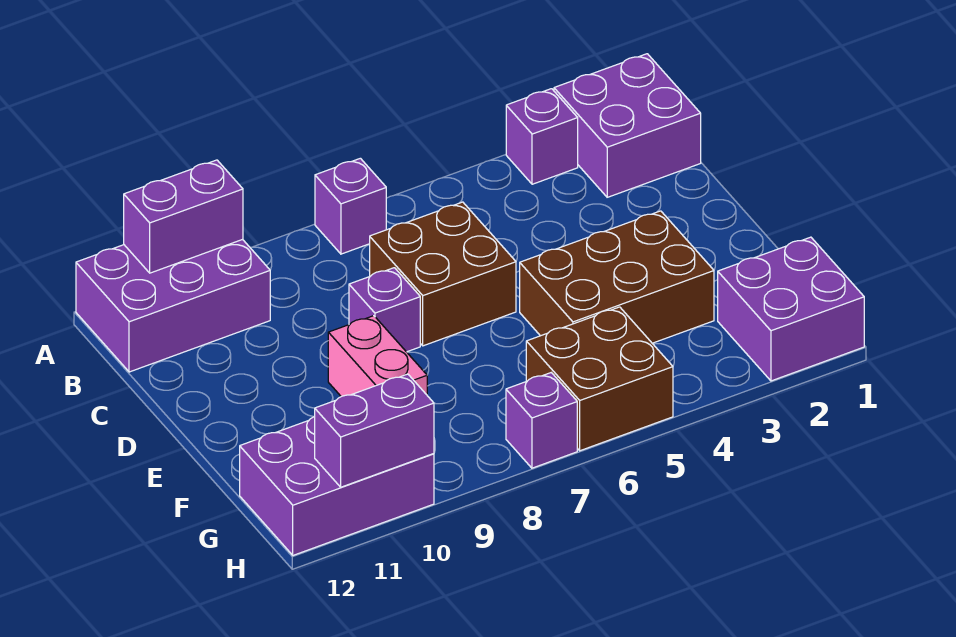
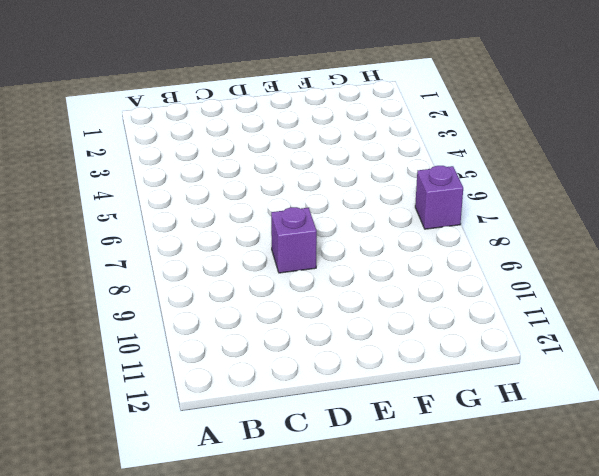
none -> purple brick A1:B2 level 1
none -> purple brick A3 level 1
none -> purple brick A7 level 1

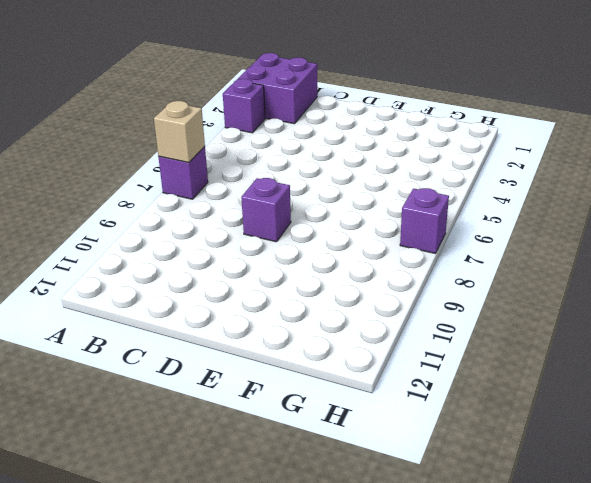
tan brick A7 level 2 -> none
none -> purple brick A10:B12 level 1
none -> brown brick C6:D7 level 1
none -> brown brick E3:F5 level 1

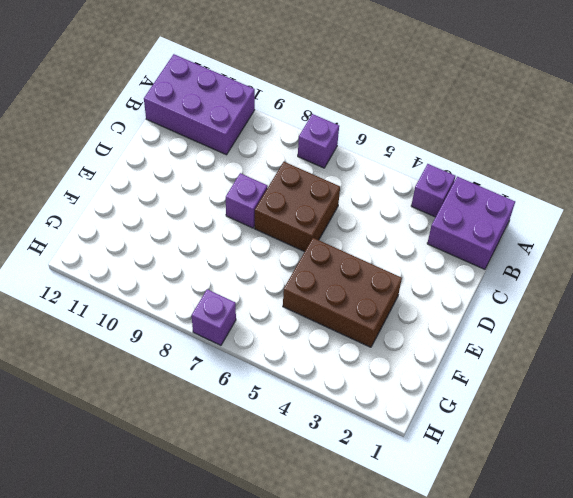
none -> pink brick E9:F9 level 1
none -> purple brick G1:H2 level 1
none -> brown brick G5:H6 level 1

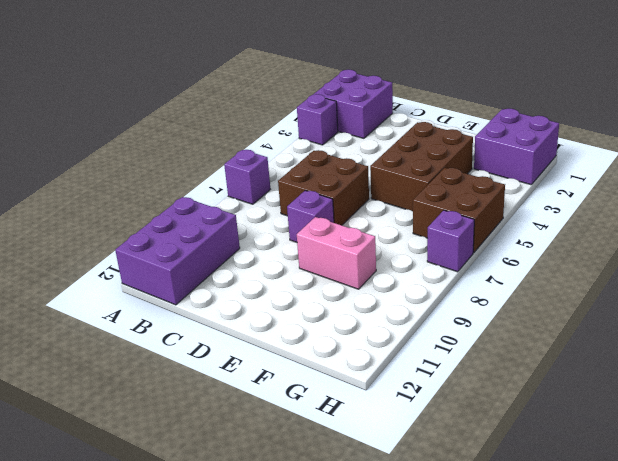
none -> purple brick G10:H12 level 1
none -> purple brick A10:A11 level 2
none -> purple brick H10:H11 level 2

